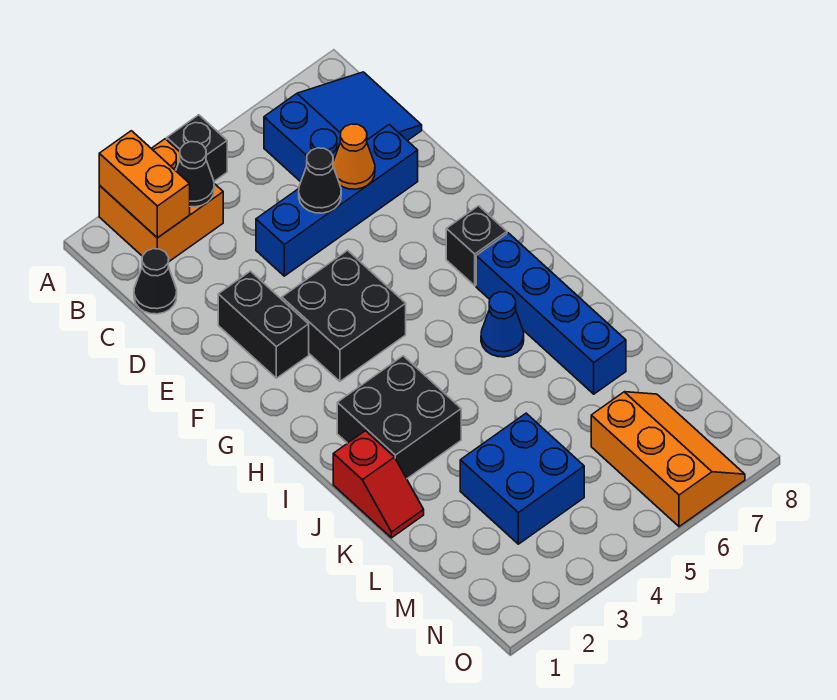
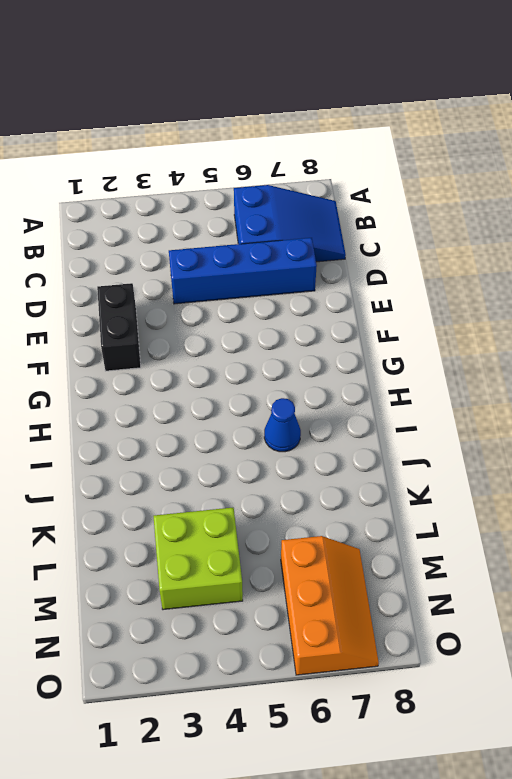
lime brick L3:M4 level 1 -> blue brick L3:M4 level 1
none -> orange brick A2:B3 level 1
none -> black brick A4 level 1
none -> black cone C1 level 1

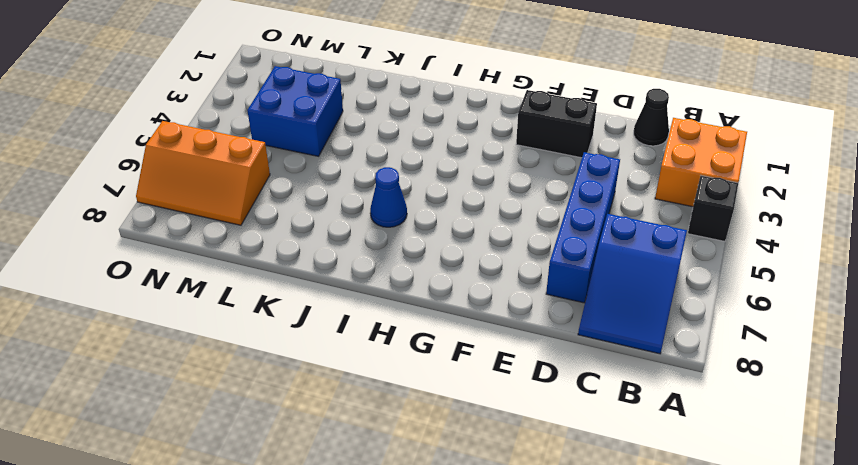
none -> black brick F3:G4 level 1
none -> black brick G7 level 1
none -> blue brick H7:K7 level 1

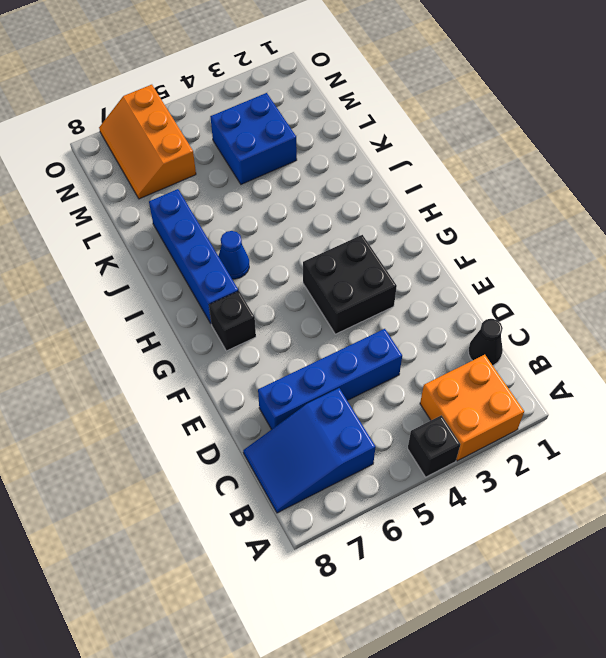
none -> black brick E2:F2 level 1
none -> black brick I2:J3 level 1
none -> red slope J1:K1 level 1 top J

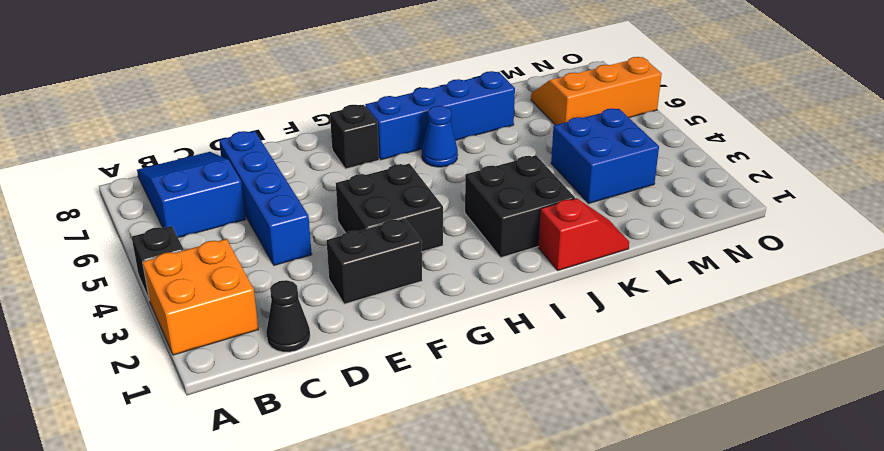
none -> orange brick A2:B2 level 2
none -> black cone B3 level 2
none -> black cone D5 level 2

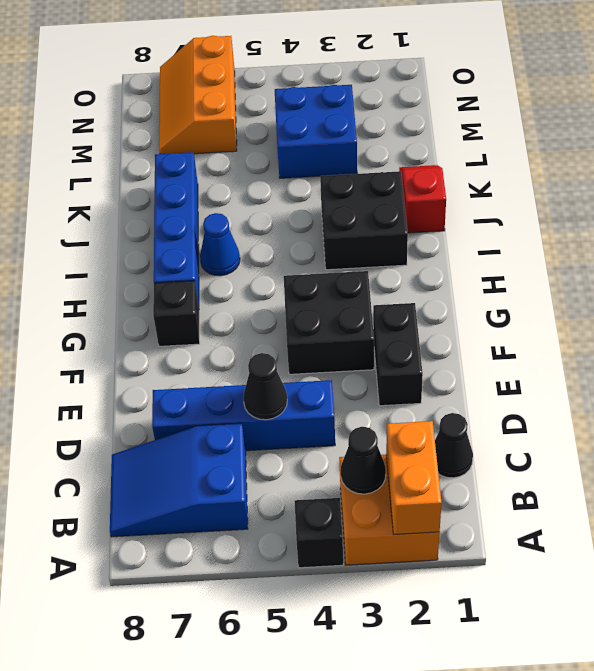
none -> orange cone D6 level 2

